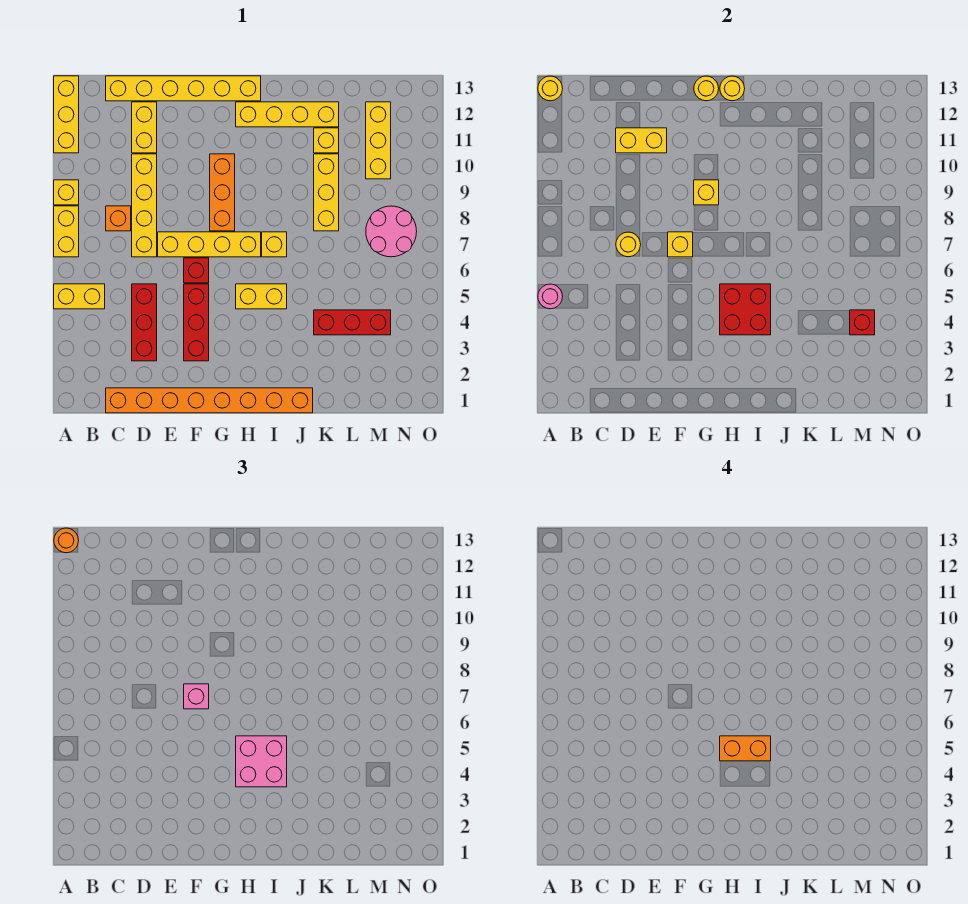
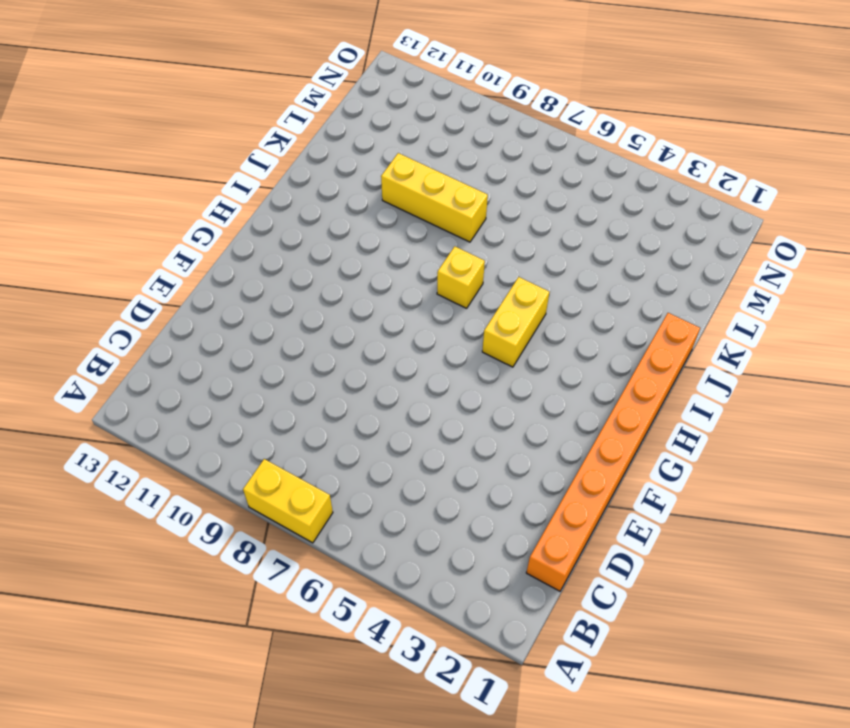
none -> yellow brick A5:B5 level 1
none -> yellow brick A9 level 1
none -> yellow brick A11:A13 level 1
none -> orange brick C8 level 1

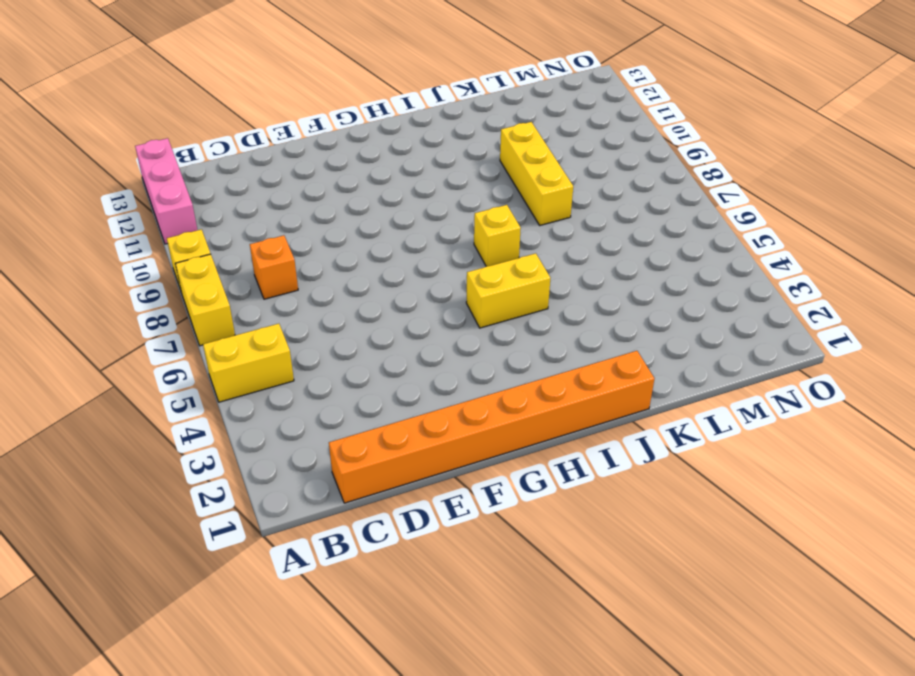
pink brick A11:A13 level 1 -> yellow brick A11:A13 level 1
none -> yellow brick C13:H13 level 1
none -> red brick D3:D5 level 1
none -> yellow brick D7:D10 level 1
none -> yellow brick D11:D12 level 1

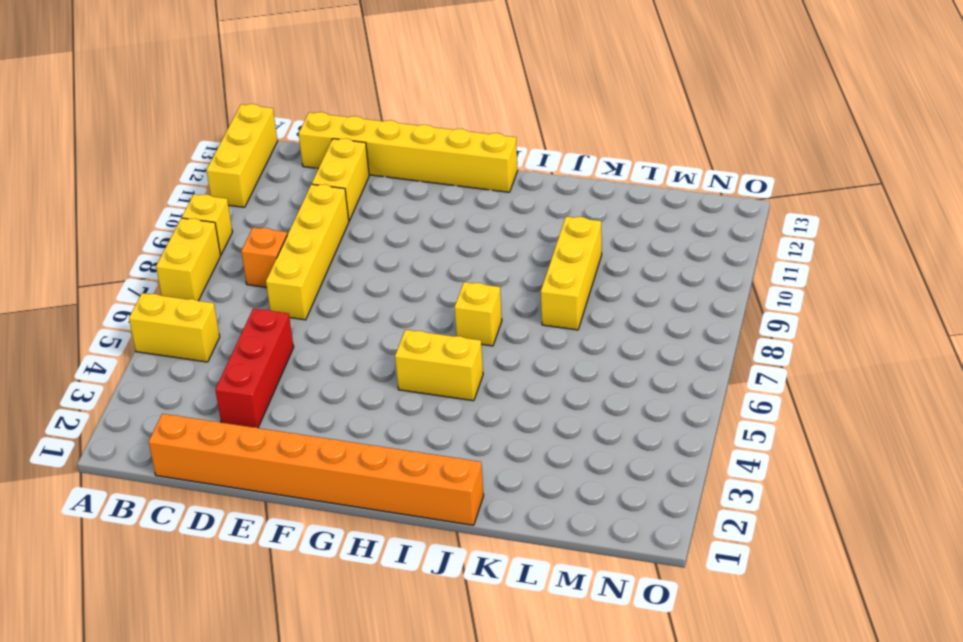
none -> yellow brick E7:H7 level 1
none -> red brick F3:F5 level 1
none -> red brick F6 level 1
none -> orange brick G8:G10 level 1

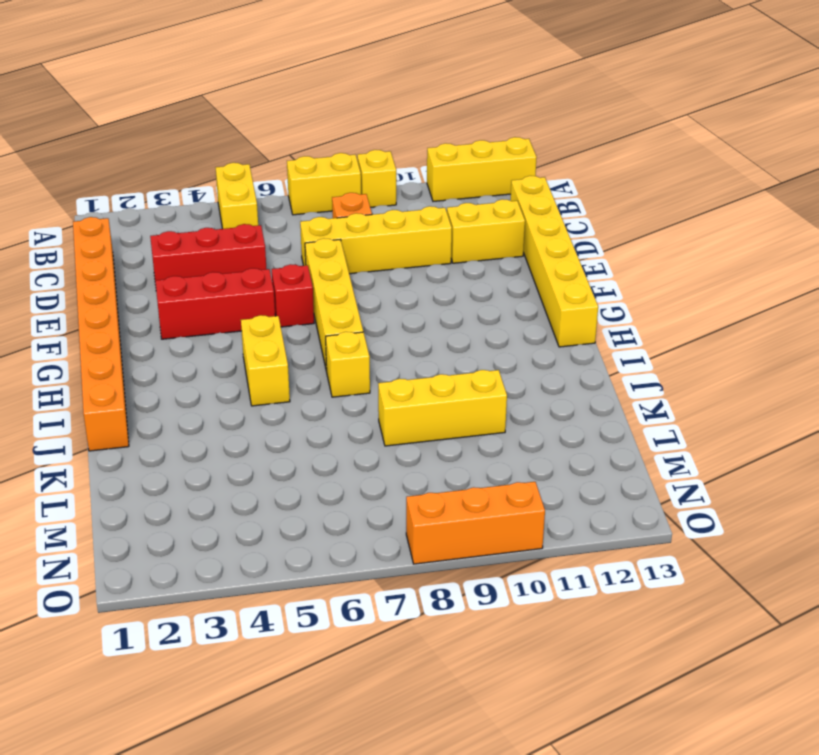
orange brick O8:O10 level 1 -> orange brick G8:G10 level 1
none -> yellow brick H12:K12 level 1
none -> red brick K4:M4 level 1
none -> yellow brick K11 level 1
none -> pink round brick M7:N8 level 1

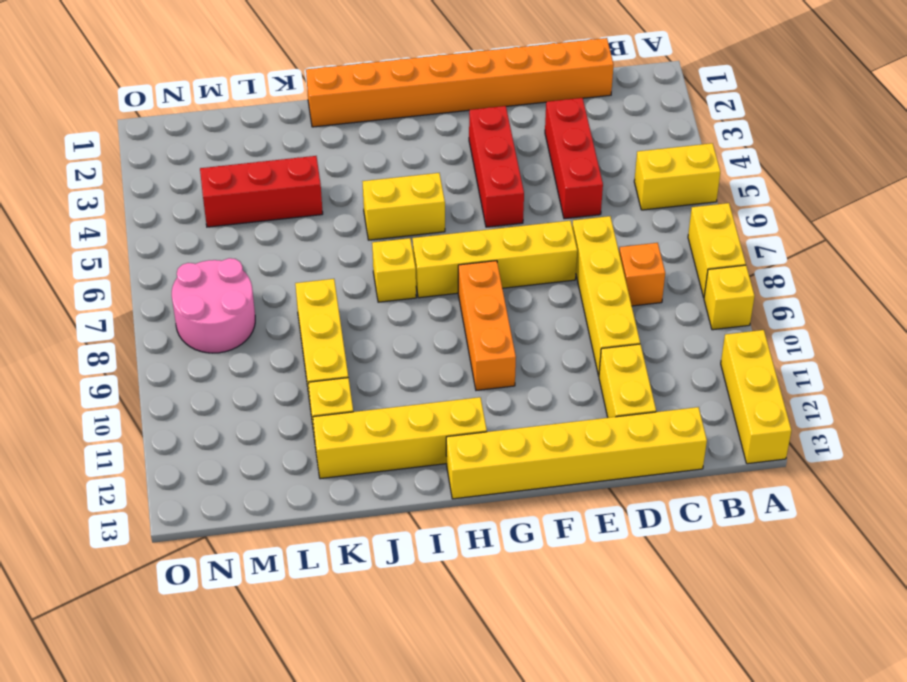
none -> red brick F6 level 1
none -> yellow brick M10:M12 level 1
none -> pink round brick A5 level 2
none -> yellow round brick A13 level 2

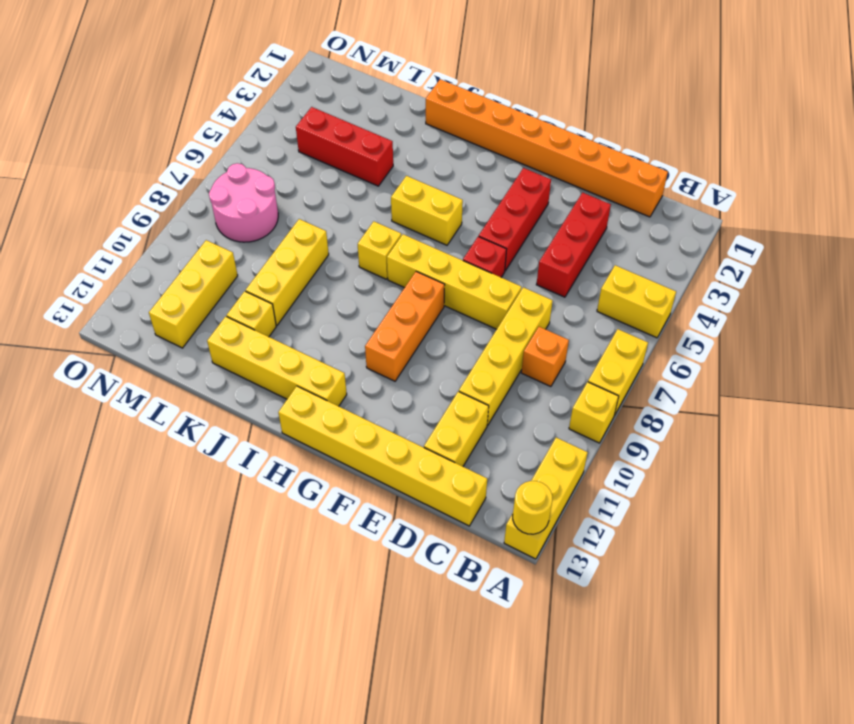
none -> pink round brick A5 level 2
none -> yellow round brick D7 level 2
none -> yellow brick D11:E11 level 2
none -> yellow brick F7 level 2

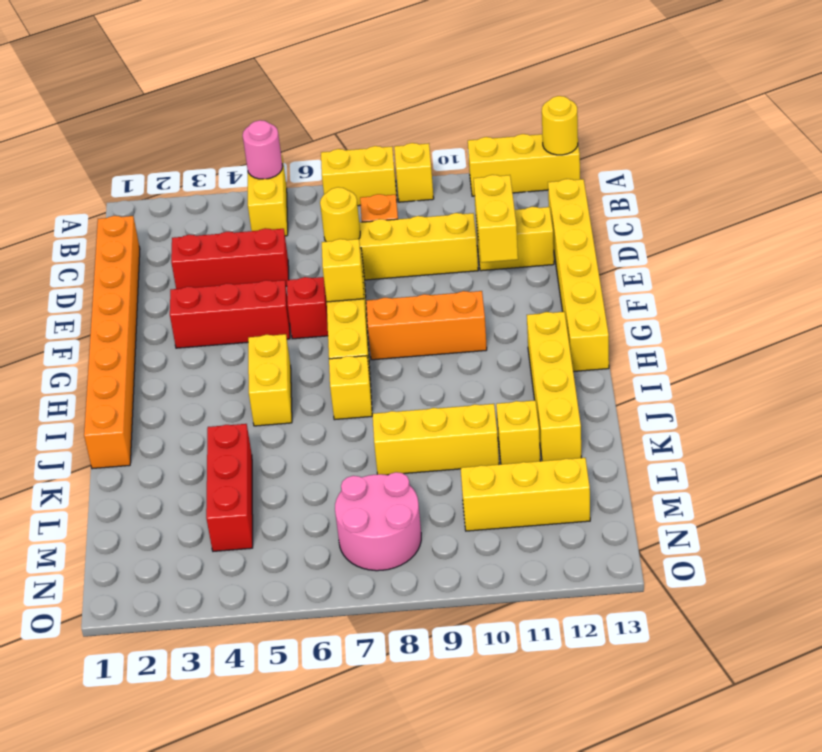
none -> yellow brick G9 level 2
none -> yellow round brick G13 level 2
none -> red brick H4:I5 level 2
none -> yellow round brick H13 level 2

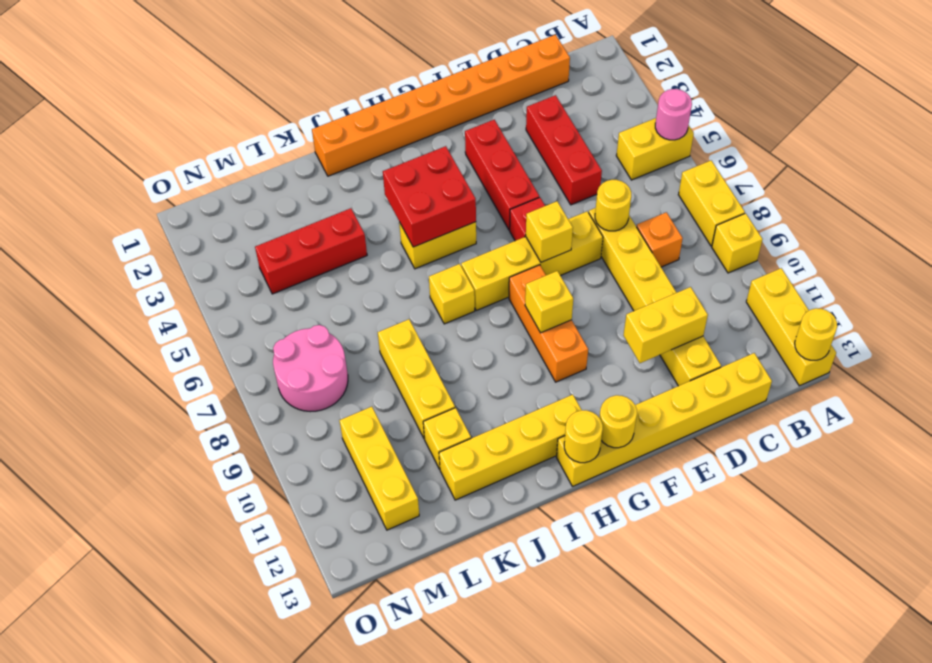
none -> red brick M4 level 2
none -> orange round brick A13 level 3
none -> pink brick F7 level 3
none -> pink brick H4:I5 level 3

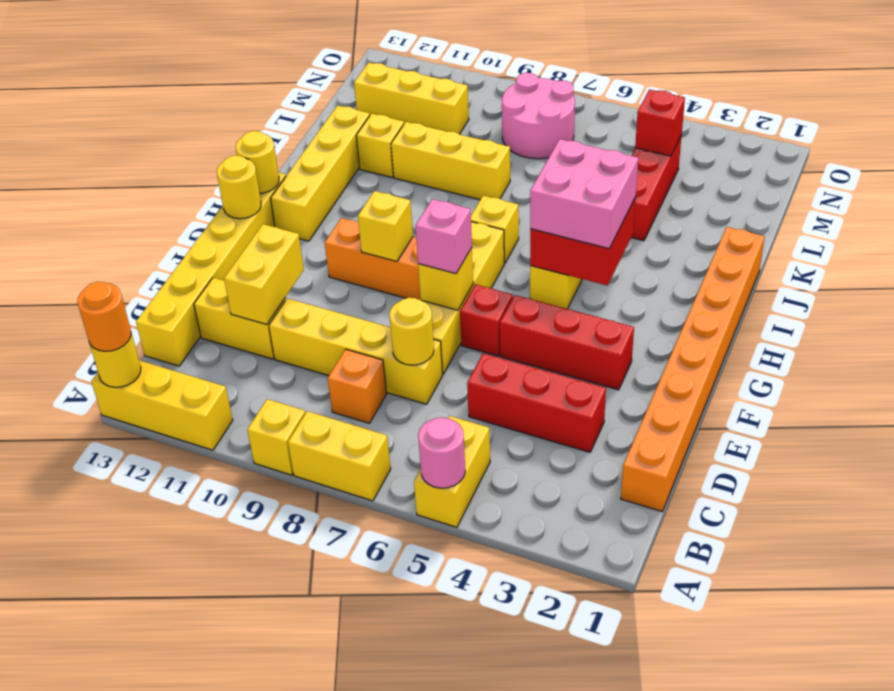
none -> orange brick H5:I5 level 4

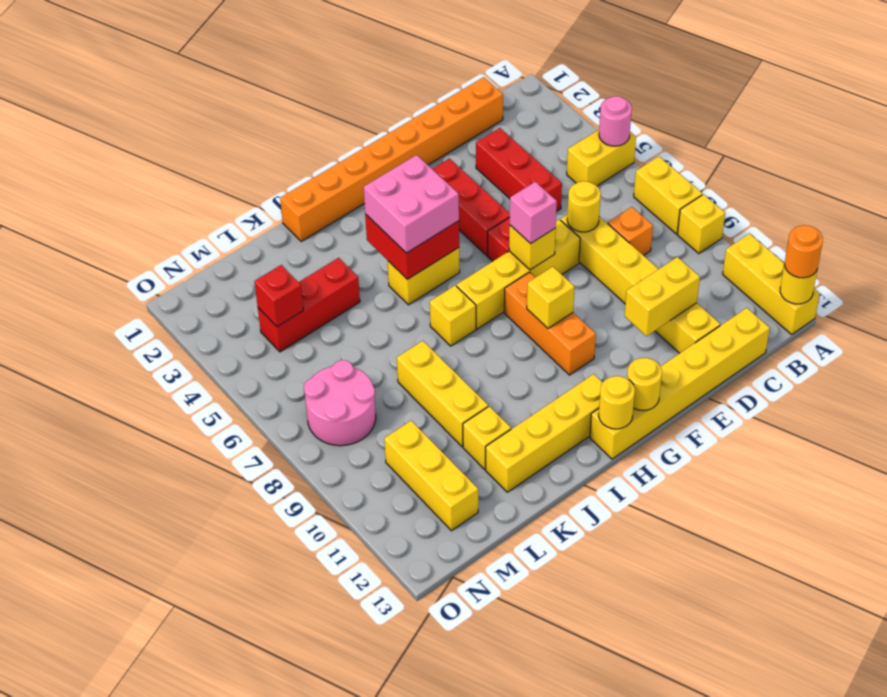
none -> orange brick H5:I5 level 4

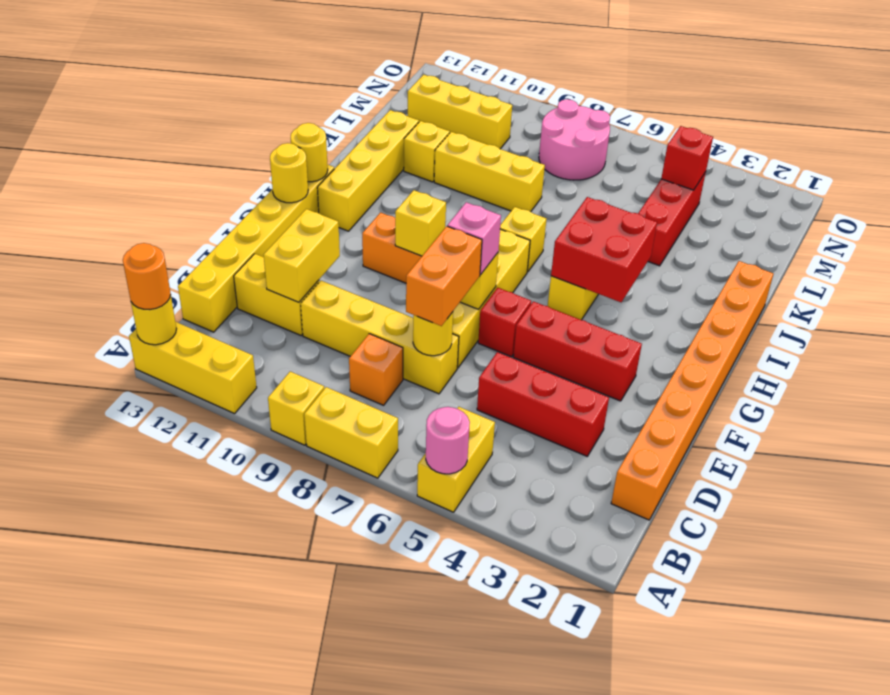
orange brick D7:E7 level 3 -> orange brick H5:I5 level 4
none -> pink brick H4:I5 level 3

